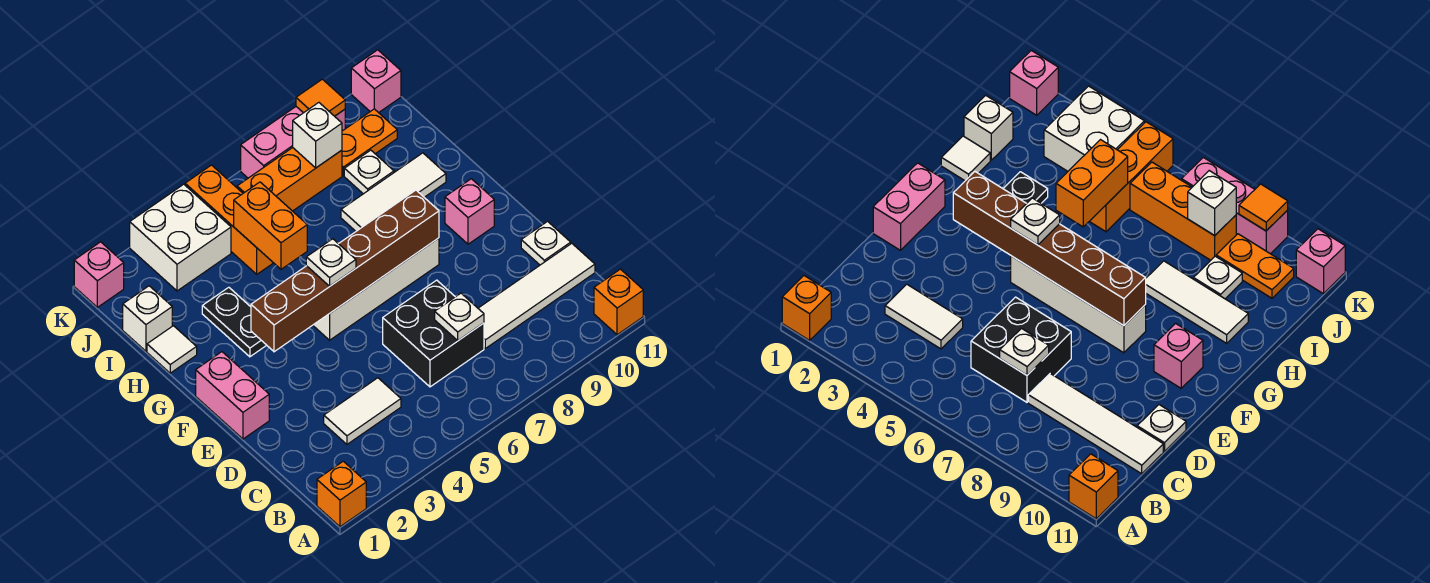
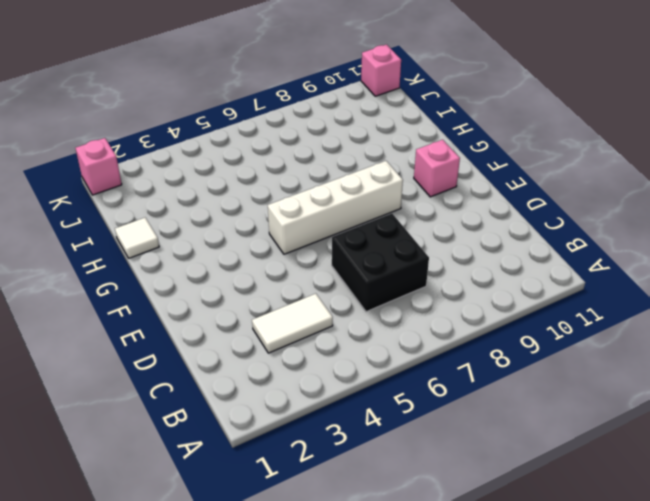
none -> orange brick A1 level 1
none -> orange brick A11 level 1
none -> white tile C8:C11 level 1

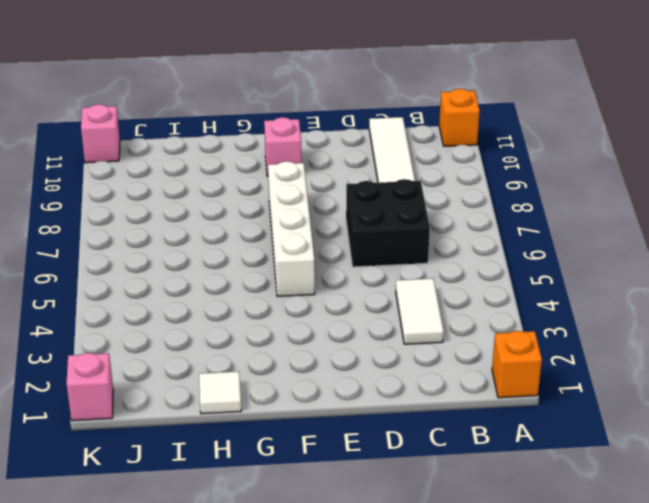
none -> white plate D11 level 1
none -> pink brick E1:F1 level 1
none -> black plate G3:H3 level 1

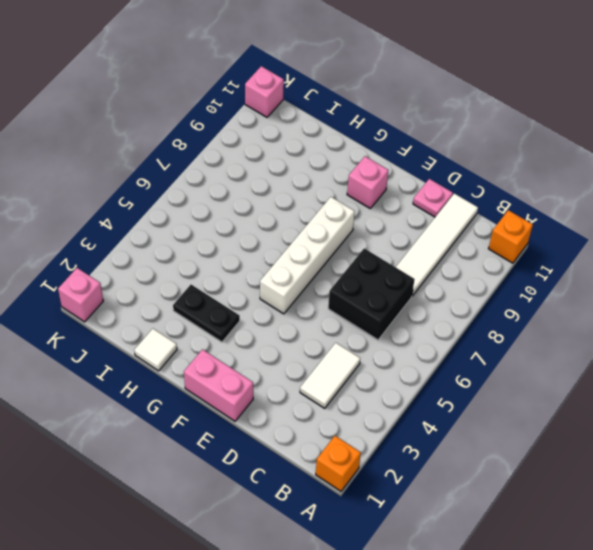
pink plate D11 level 1 -> white plate D11 level 1
none -> white tile H8:H10 level 1
none -> white brick I1 level 1
none -> orange brick I5:K5 level 1

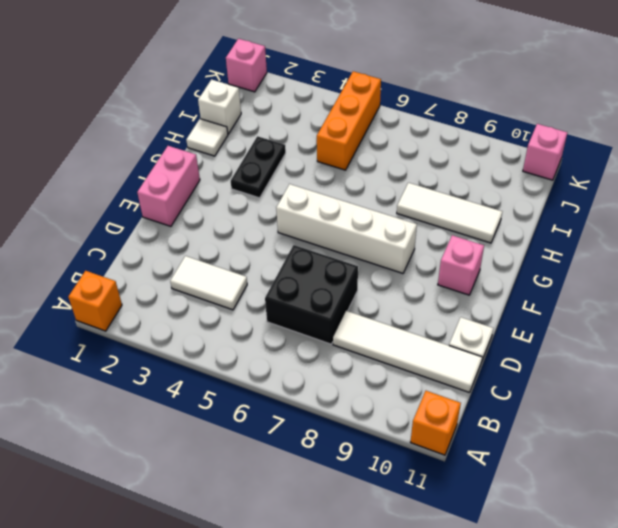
none -> white plate I9 level 1
none -> white brick J3:K4 level 1
none -> orange brick J6:J8 level 1

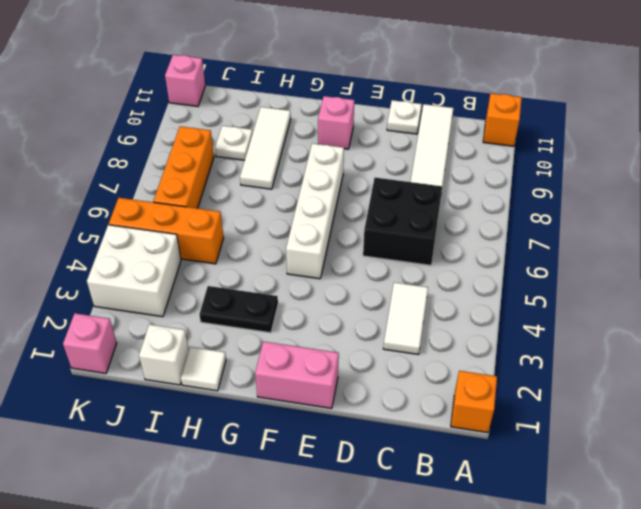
none -> orange plate J9:J10 level 1
none -> pink brick K7:K9 level 1
none -> white plate C7 level 2

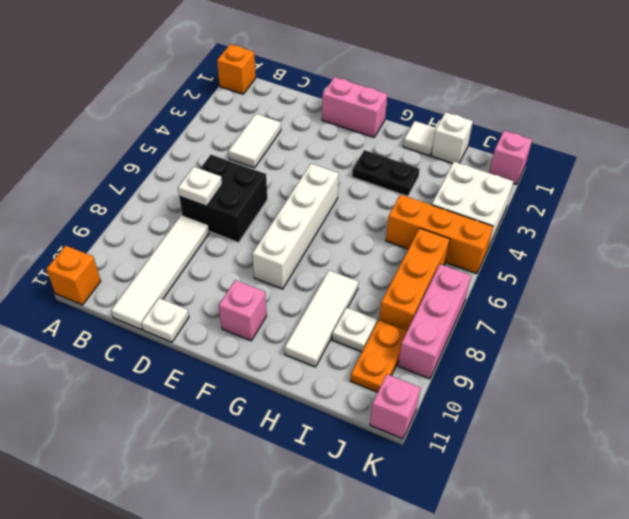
none -> brown brick F3:F8 level 2
none -> orange brick H5:I5 level 2
none -> white brick J8 level 2

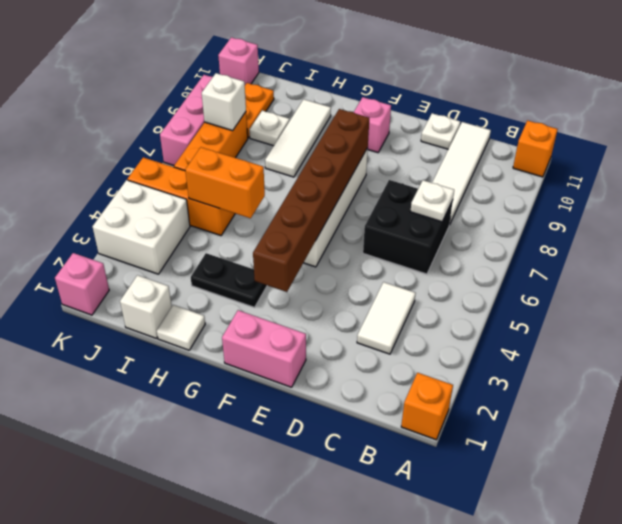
none -> orange tile K9 level 2
none -> white plate F5 level 3

